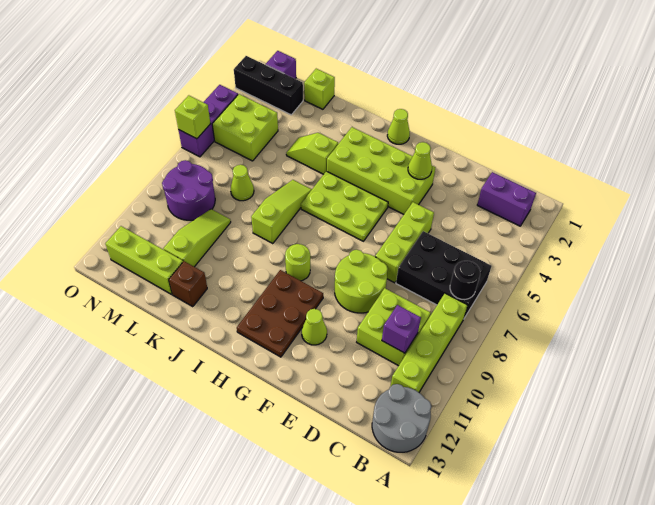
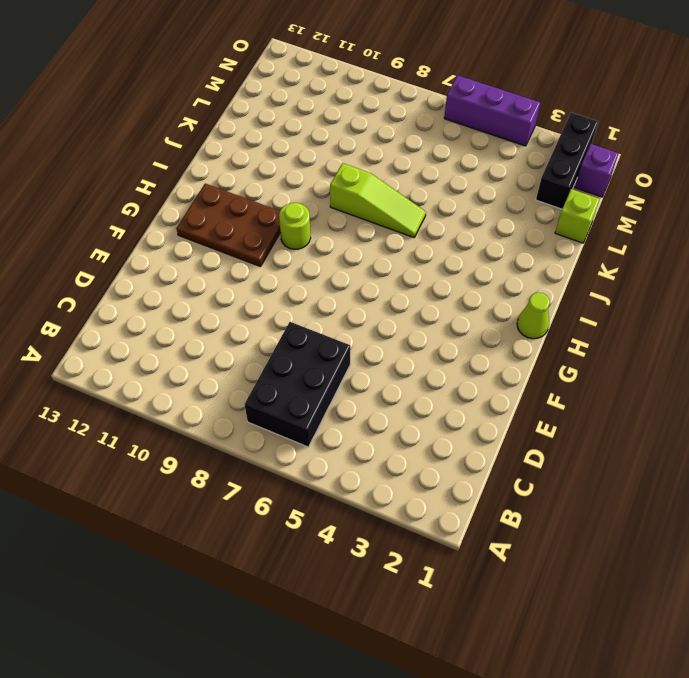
none -> grey round brick A12:B13 level 1
none -> purple brick B2:C2 level 1
none -> lime brick B8:B11 level 1

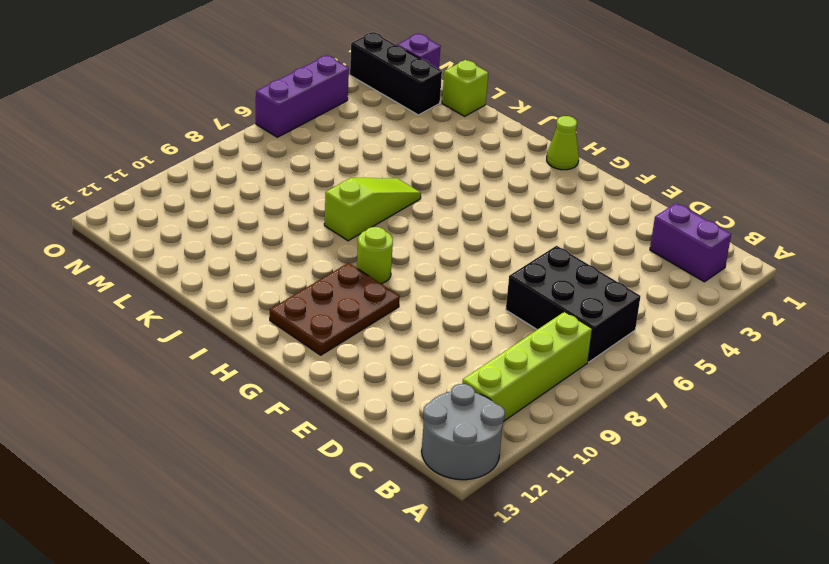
none -> lime brick C9:D10 level 1
none -> lime brick E5:E7 level 1
none -> lime round brick E8:F9 level 1

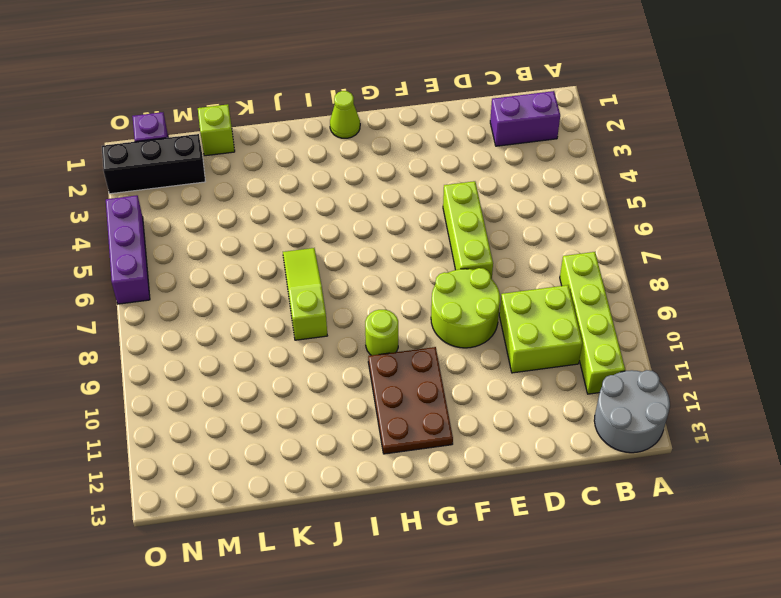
none -> black brick B6:D7 level 1
none -> lime brick F3:I4 level 1
none -> lime cone F11 level 1

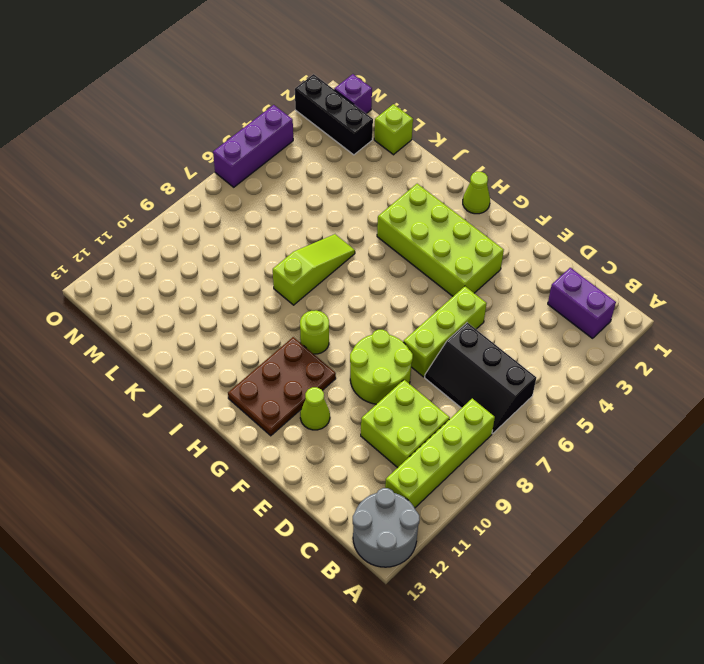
black slope B6:D7 level 1 top 6 -> black brick B6:D7 level 1
none -> lime plate G5:I6 level 1
none -> lime slope J4:K4 level 1 top J
none -> brown brick K12 level 1

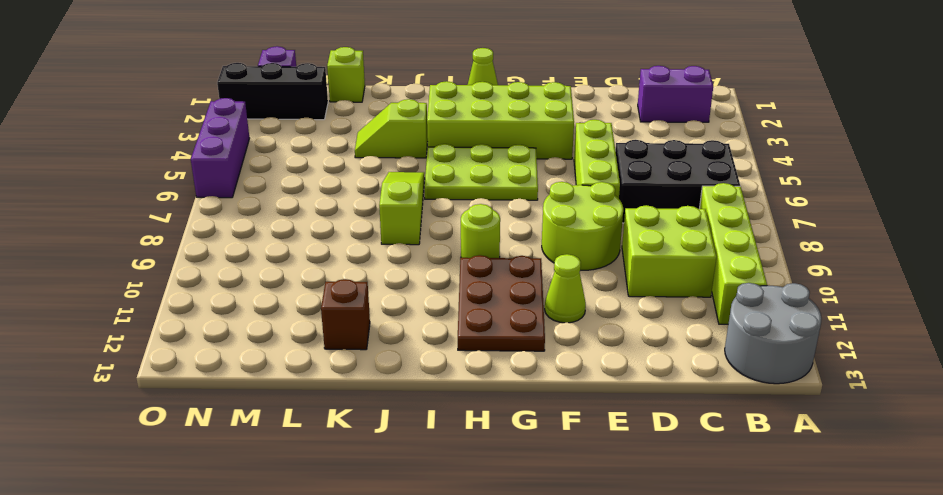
none -> lime cone L7 level 1
none -> lime slope L9:L11 level 1 top 11
none -> lime brick L12:N12 level 1

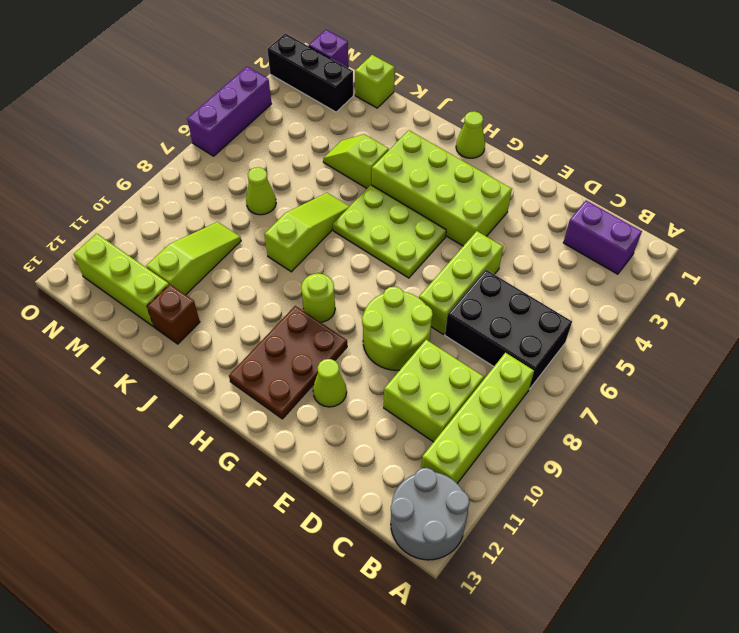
none -> lime brick M4:N5 level 1
none -> purple round brick M8:N9 level 1
none -> black round brick B7 level 2

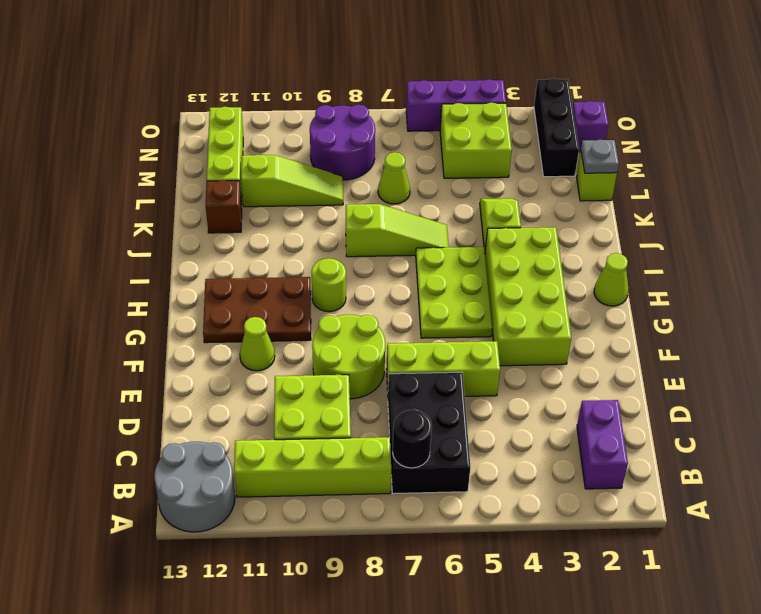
grey plate L1 level 2 -> none
none -> purple brick C10 level 2
none -> lime cone F3 level 2
none -> lime brick O6 level 2

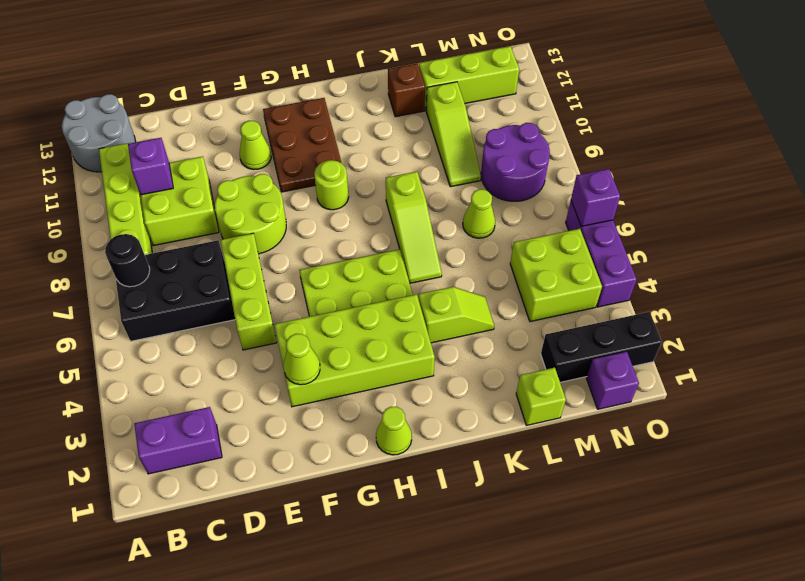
purple brick O6 level 2 -> lime brick O6 level 2

